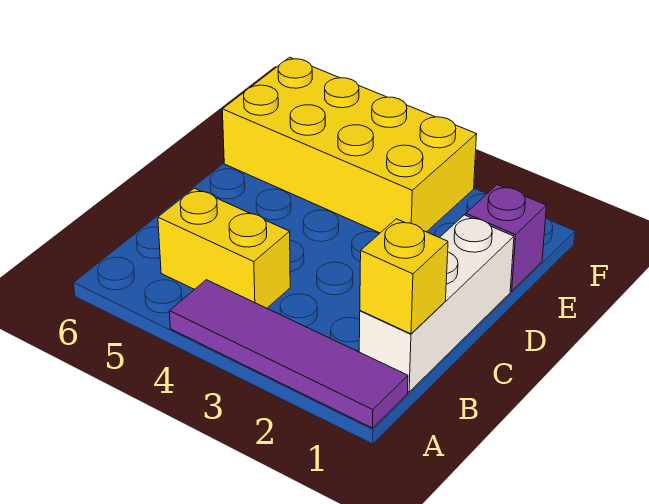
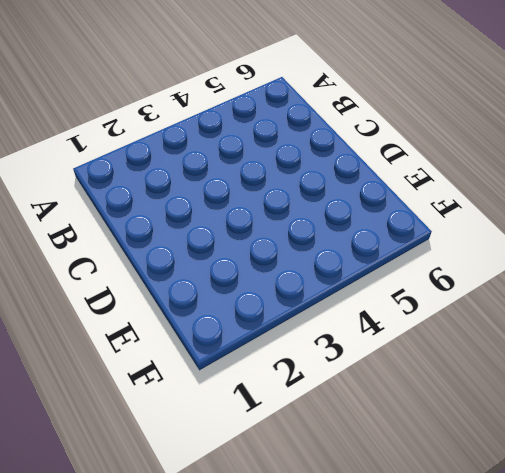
none -> purple tile A1:A4 level 1
none -> white brick B1:D1 level 1

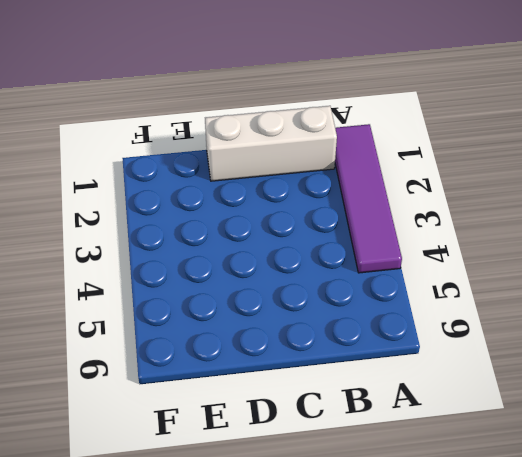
none -> yellow brick B4:B5 level 1
none -> purple brick E1 level 1

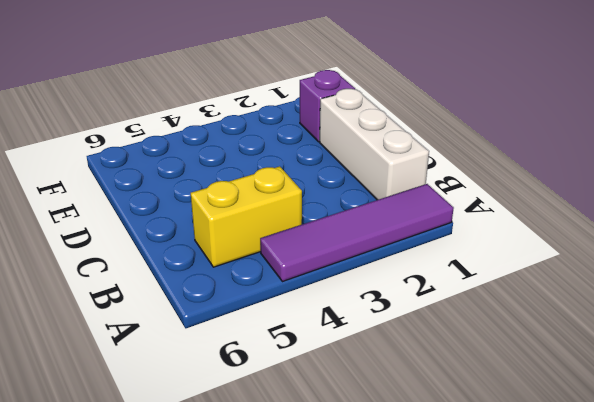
none -> yellow brick E3:F6 level 1
none -> yellow brick B1 level 2

